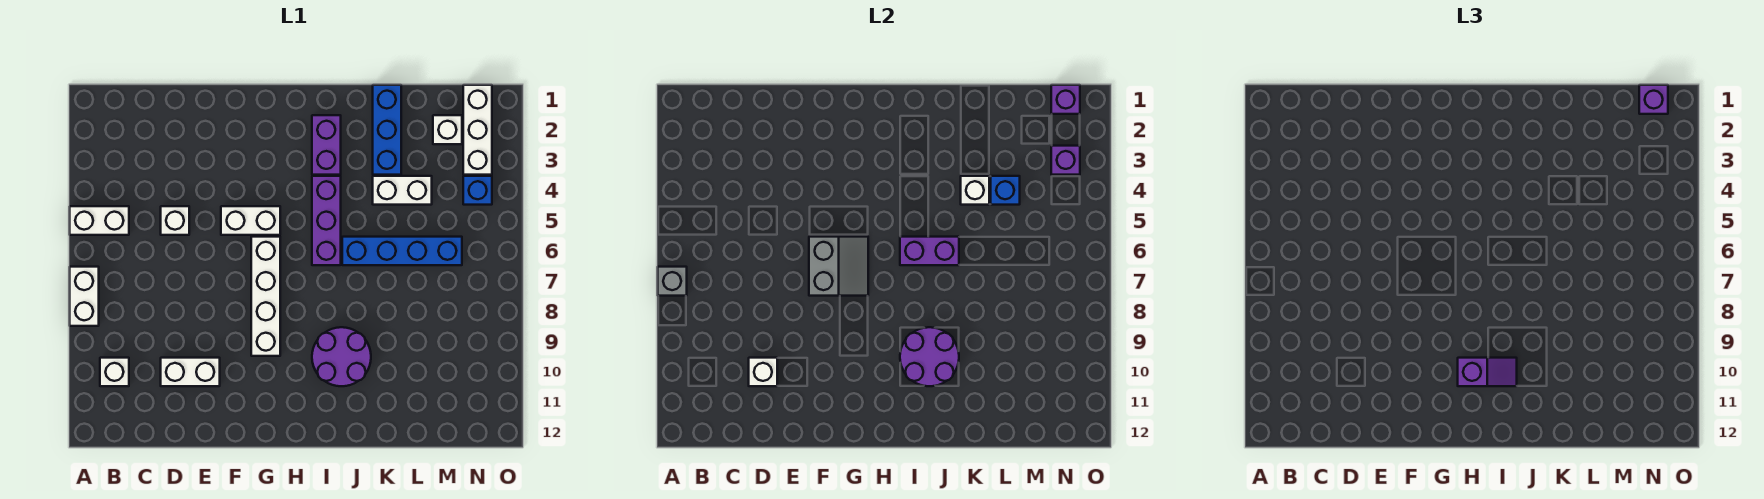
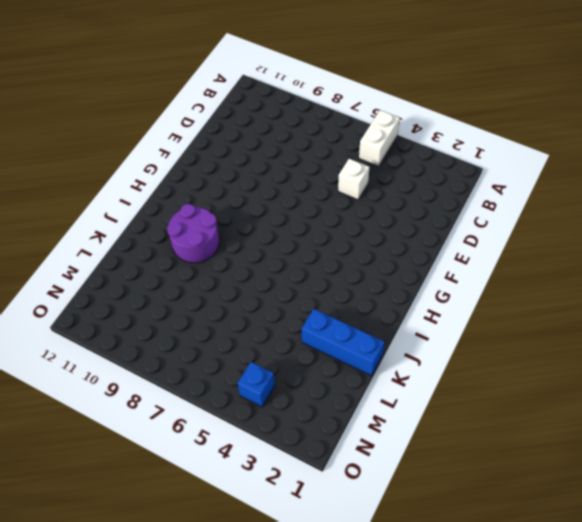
none -> white brick A7:A8 level 1
none -> white brick B10 level 1
none -> white brick D10:E10 level 1

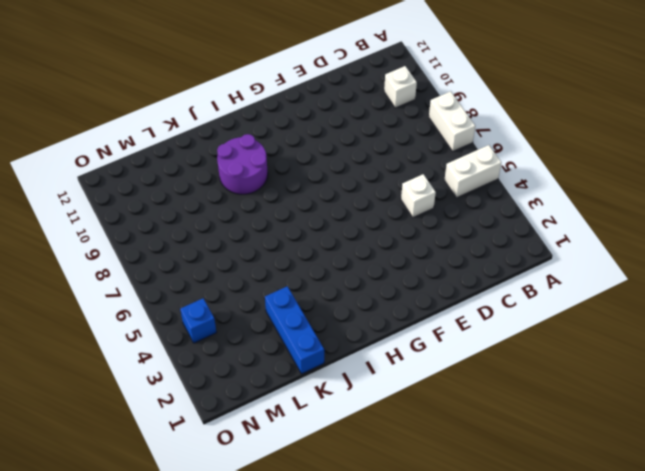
none -> white brick D10:E10 level 1
none -> white brick F5:G5 level 1
none -> white brick G6:G9 level 1

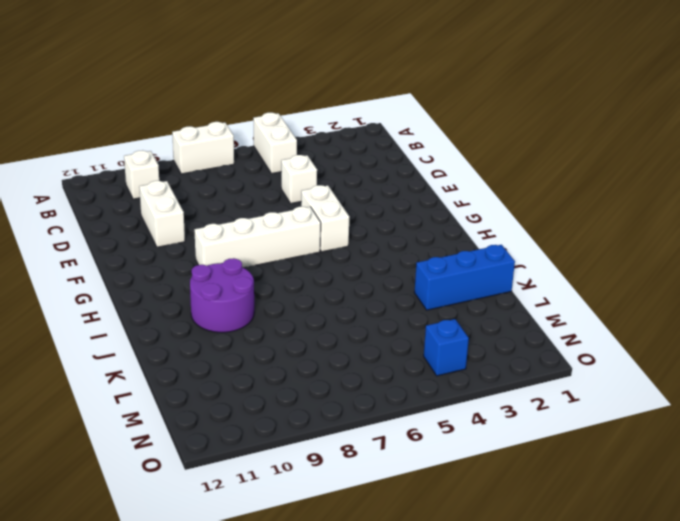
none -> purple brick I2:I3 level 1
none -> purple brick I4:I6 level 1
none -> blue brick J6:M6 level 1

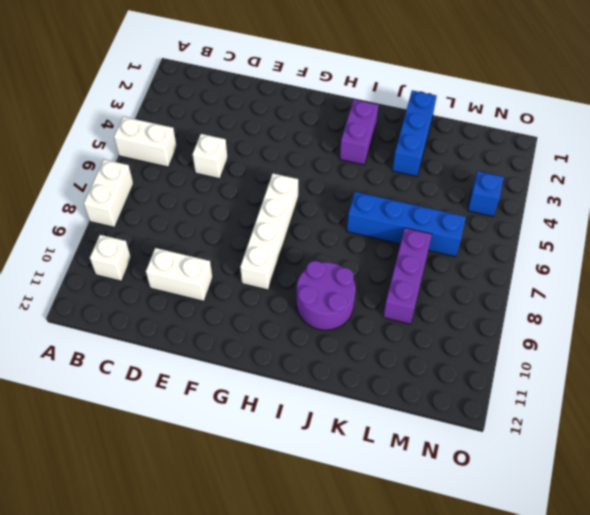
purple brick L7:L9 level 1 -> purple brick I4:I6 level 1
none -> white brick F5:G5 level 1
none -> white brick K4:L4 level 1
none -> white brick M2 level 1

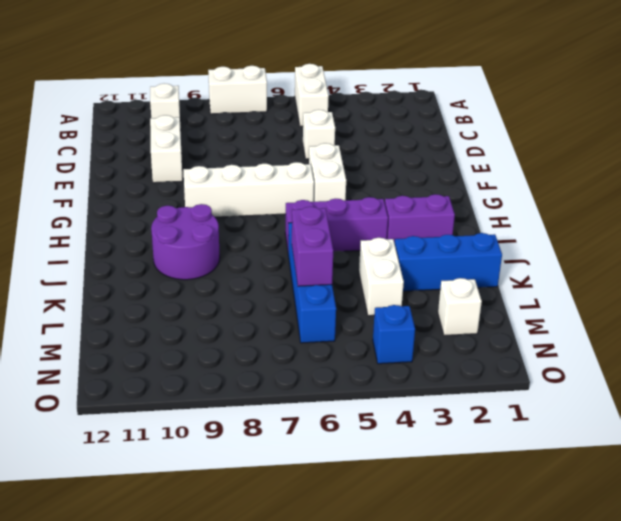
purple brick K6:L6 level 2 -> purple brick I6:J6 level 2
none -> white brick N1:N3 level 1
none -> grey brick A7 level 2
none -> white brick D10 level 2

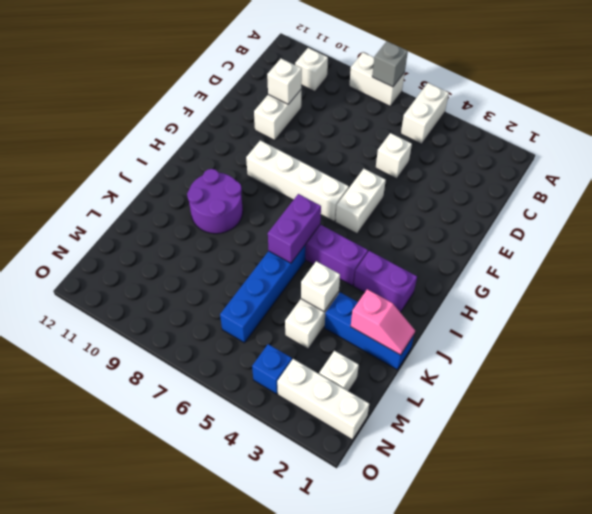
pink slope K1:K2 level 2 top 2 -> none
none -> grey slope F6:G7 level 2 top F
none -> purple round brick I9:J10 level 2
none -> blue brick L4 level 2

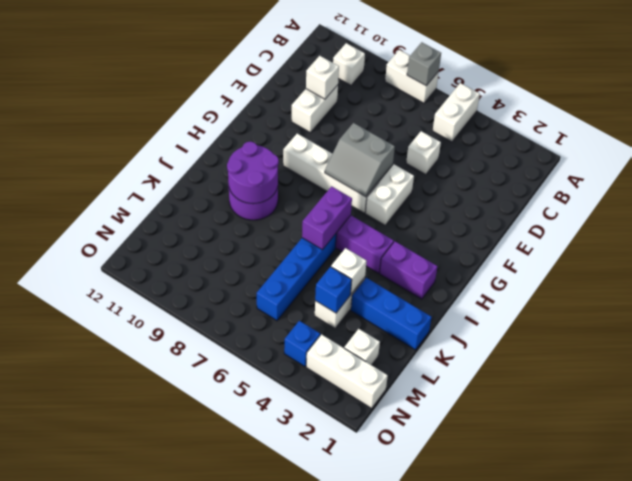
none -> purple brick N1 level 2
none -> purple brick N3 level 2
none -> purple slope H10:I10 level 3 top H

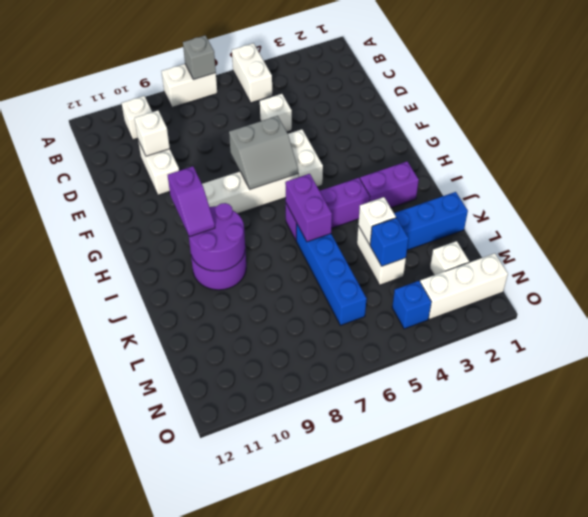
none -> purple brick N1 level 2
none -> purple brick N3 level 2
none -> purple brick N1 level 3

